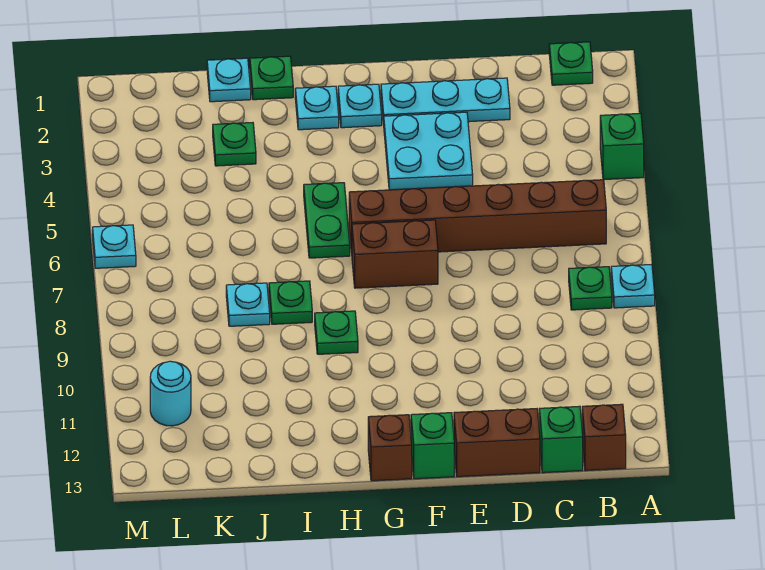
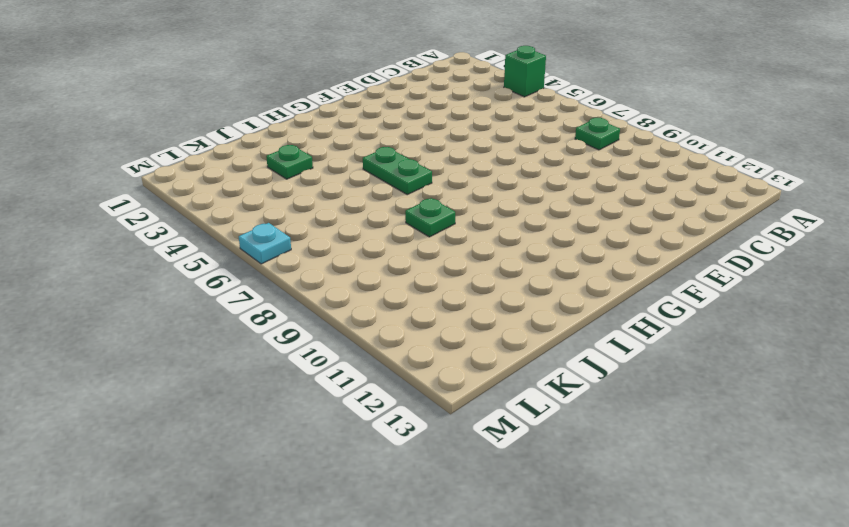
none -> cyan plate A8 level 1
none -> green plate B1 level 1
none -> brown brick B6:G6 level 1

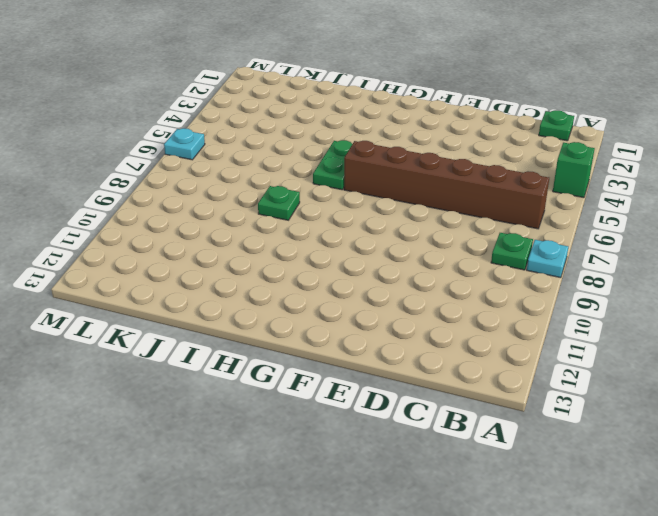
none -> brown brick B13 level 1
none -> green brick C13 level 1
none -> cyan plate D2:F2 level 1

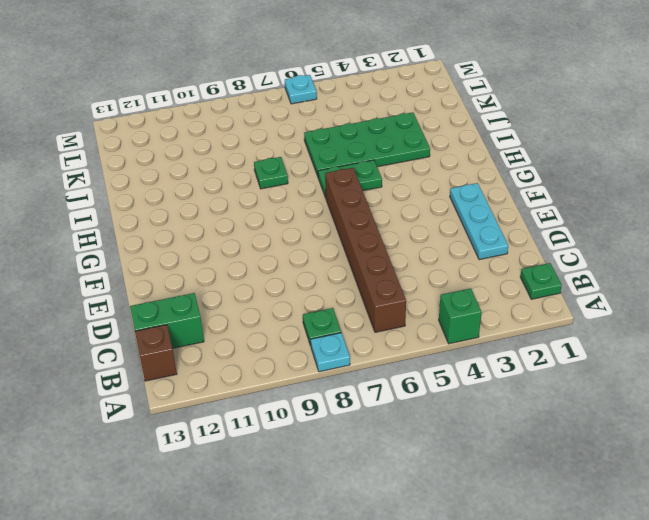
green brick C12:C13 level 1 -> green brick C13 level 1
green plate I3:J6 level 1 -> green plate J3 level 1
none -> brown brick D13:E13 level 1
none -> cyan plate E3:F4 level 1
none -> brown brick F7:G7 level 1

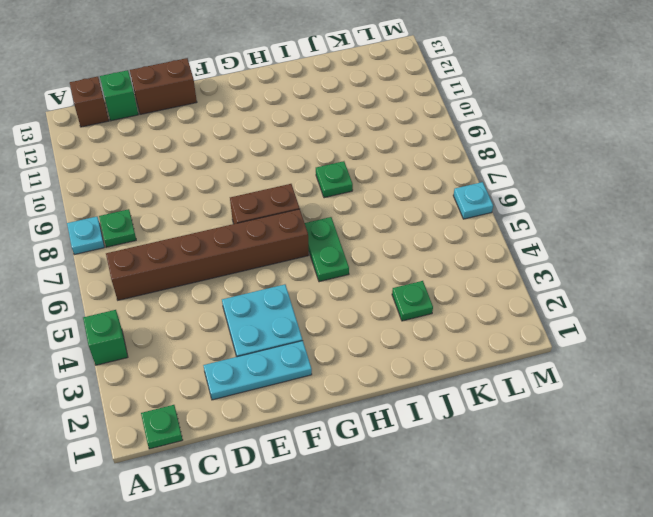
none -> green brick F13 level 1
none -> cyan plate G2 level 1
none -> brown brick G13 level 1

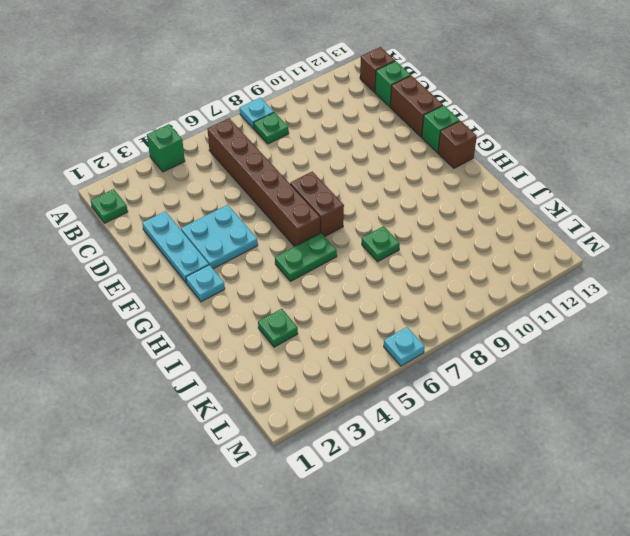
none -> cyan plate H2 level 1
none -> green plate H9 level 1
none -> green plate I1 level 1

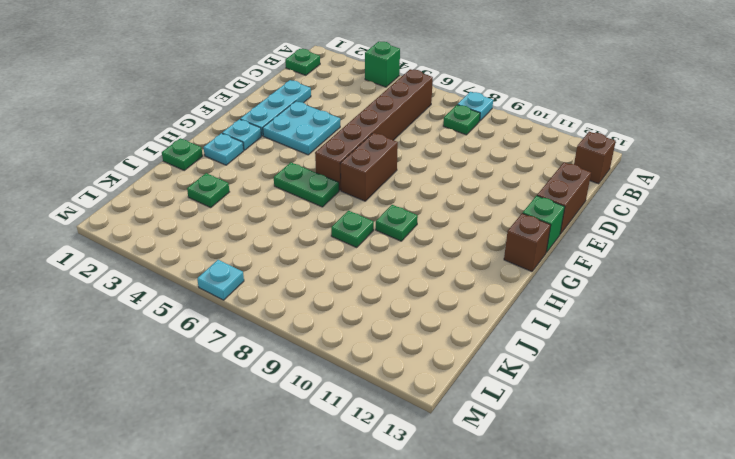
none -> green brick C13 level 1
none -> cyan plate J1 level 1
none -> cyan plate J8 level 1

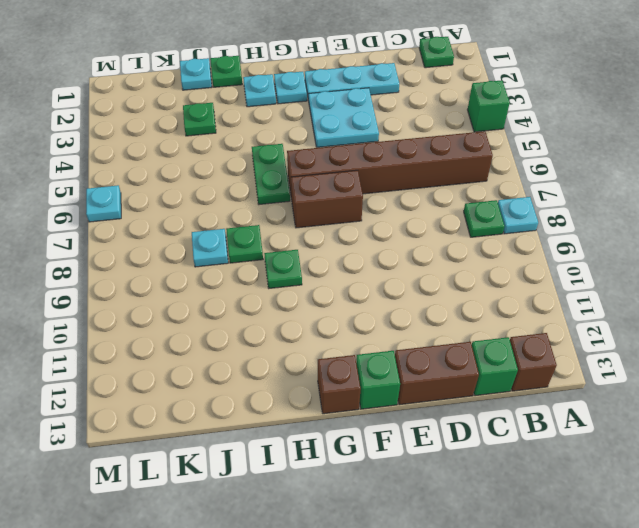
none -> cyan round brick L11 level 1

